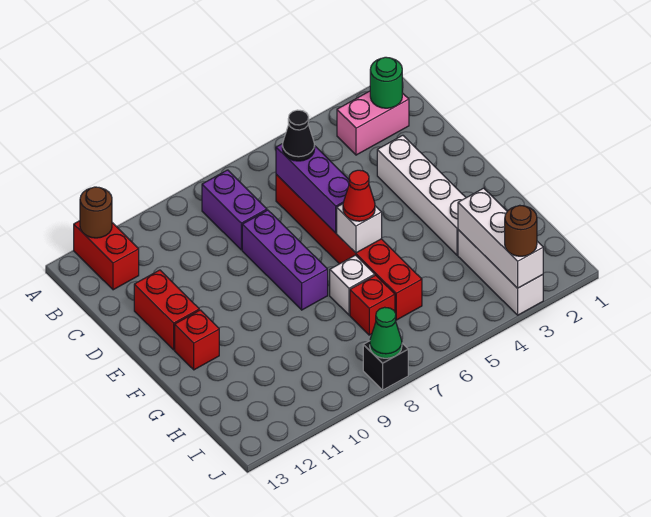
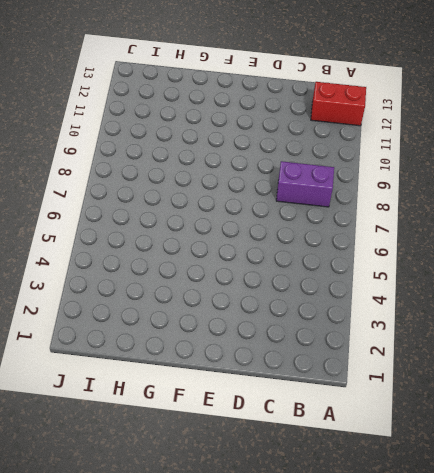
none -> pink brick B2:B3 level 1
none -> red brick C6:H6 level 1
none -> white brick D3:G3 level 1

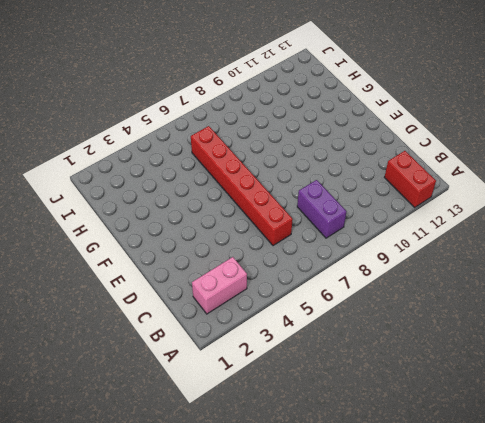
none -> white brick D3:G3 level 1
none -> purple brick D8:F8 level 1
none -> red brick D12:E12 level 1

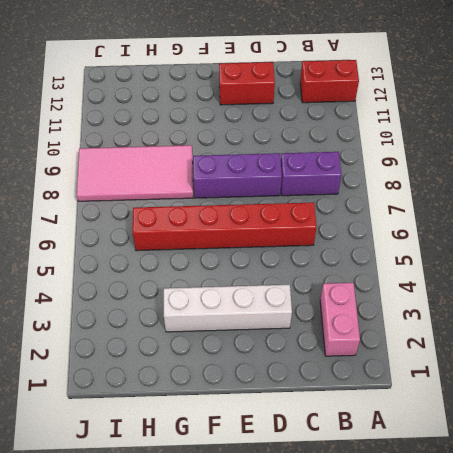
pink tile G8:J9 level 1 -> black brick J8 level 1
none -> red brick F12 level 1
none -> white brick G7 level 1
none -> white brick H3:J3 level 1

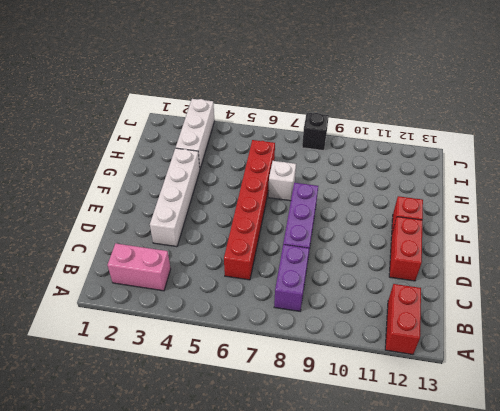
none -> red brick H7 level 1
none -> brown round brick A12 level 2
none -> green round brick B2 level 2

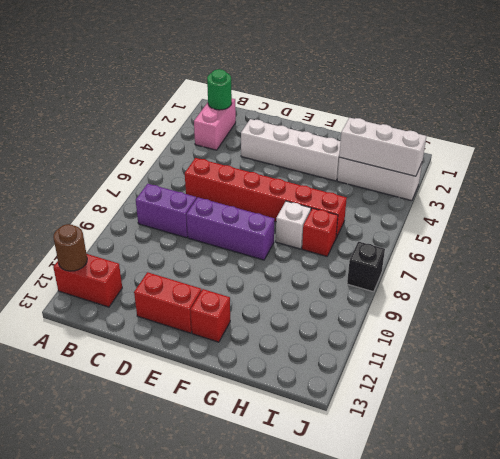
none -> purple brick C6:E6 level 2
none -> white brick F6 level 2
none -> green cone J8 level 2

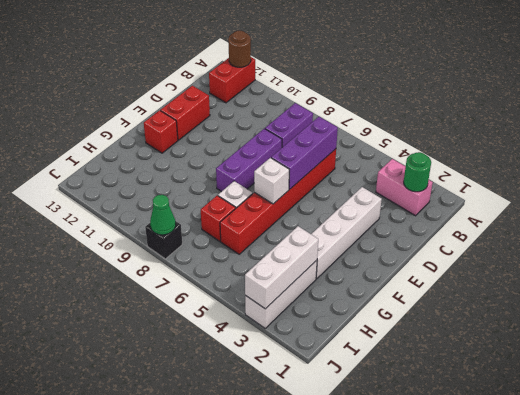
none -> black cone C6 level 3
none -> red cone F6 level 3
none -> brown round brick J3 level 3

